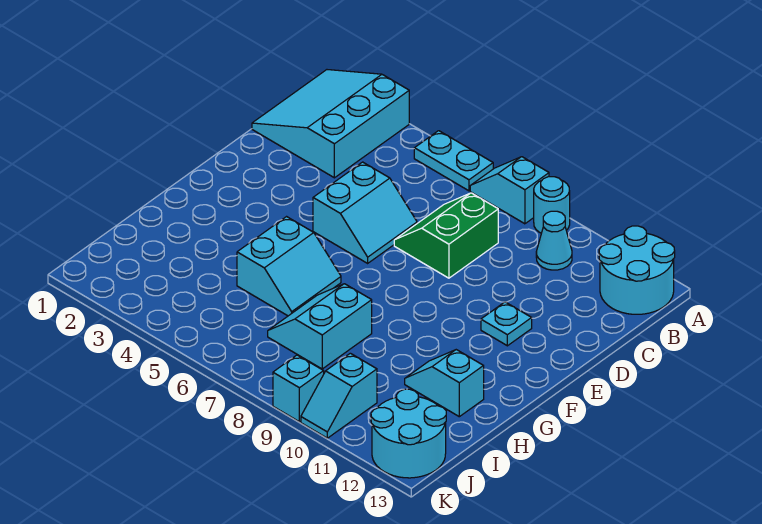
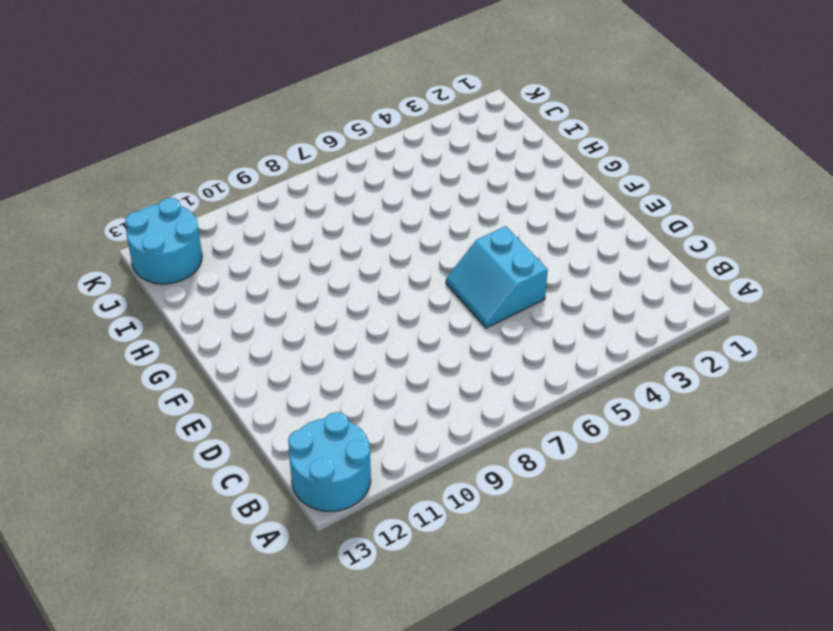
none -> cyan slope A1:C3 level 1 top 3
none -> cyan plate A5:A6 level 1
none -> cyan slope A7:A8 level 1 top 8

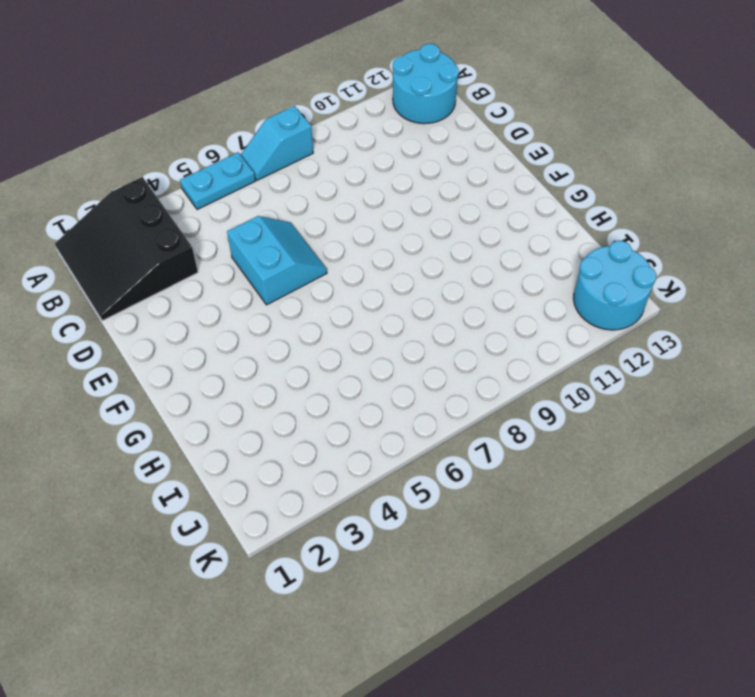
black slope A1:C3 level 1 top 3 -> cyan slope A1:C3 level 1 top 3
none -> cyan round brick A9 level 1
none -> cyan cone B10 level 1
none -> green slope C7:D8 level 1 top 8

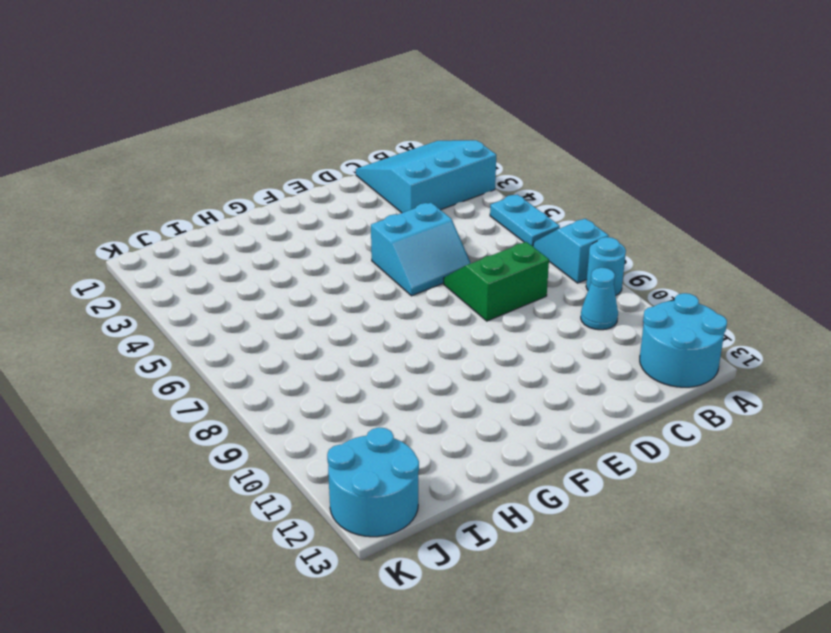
none -> cyan plate E11 level 1
none -> cyan slope G5:H6 level 1 top 5
none -> cyan slope H7:I8 level 1 top 8

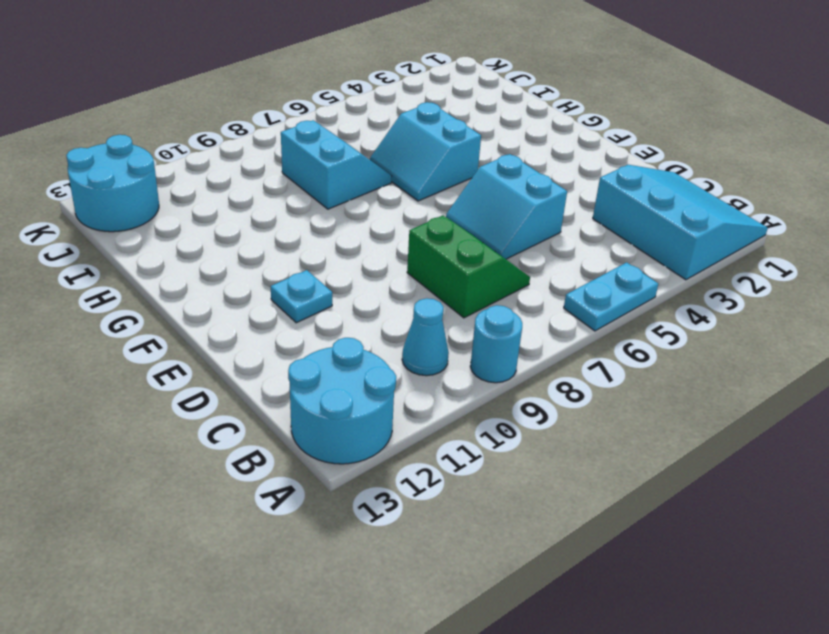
none -> cyan slope A7:A8 level 1 top 8
none -> cyan slope H11:H12 level 1 top 12
none -> cyan slope J10:K10 level 1 top J

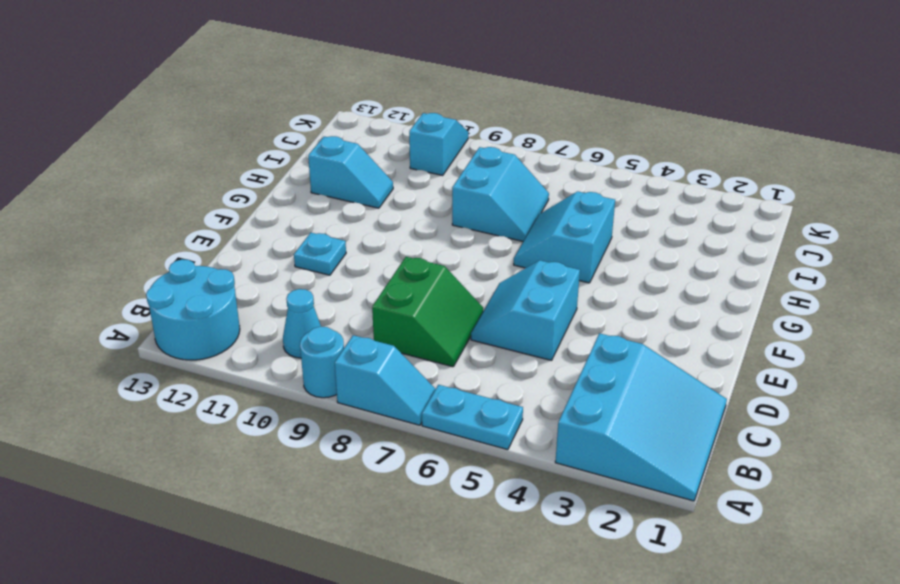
none -> cyan round brick J12:K13 level 1
none -> cyan brick K9 level 1

